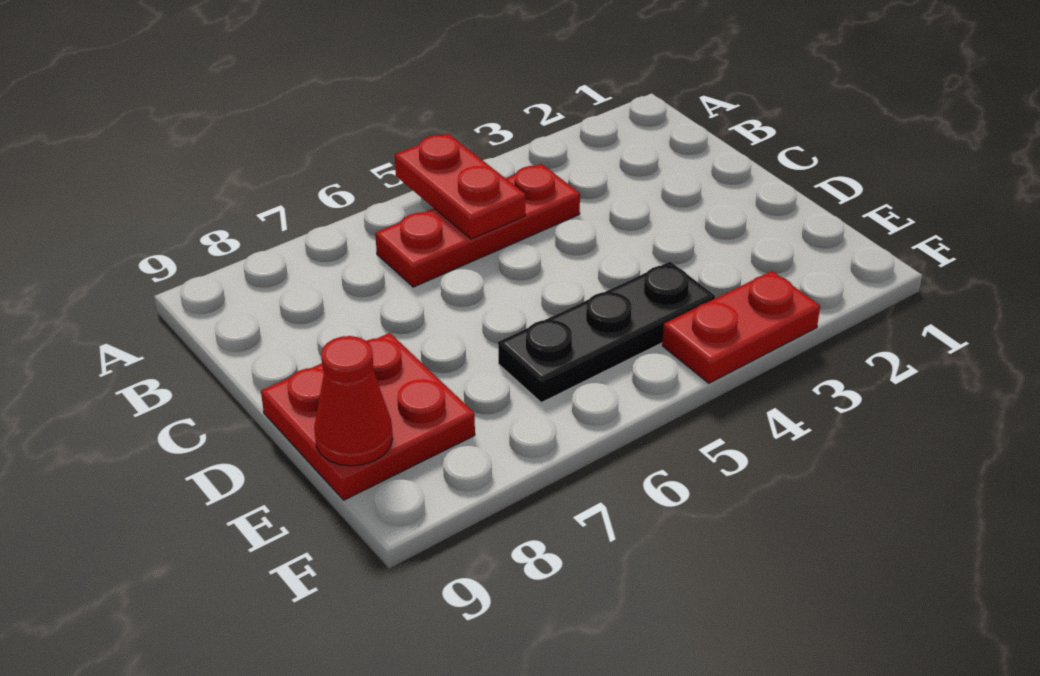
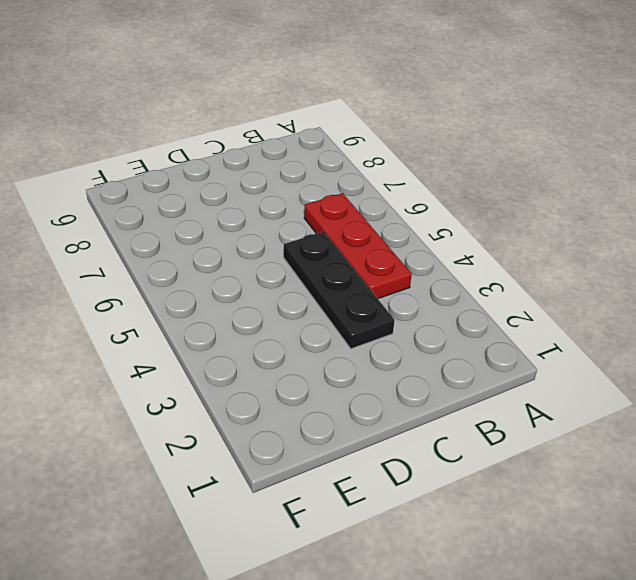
black plate C3:C5 level 1 -> black plate E4:E6 level 1
none -> red plate D8:E9 level 1
none -> red plate F3:F4 level 1

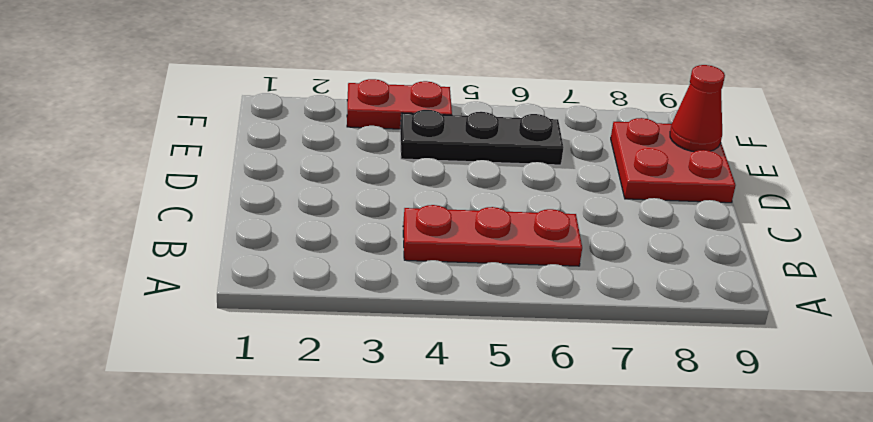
none -> red plate A5:B5 level 2

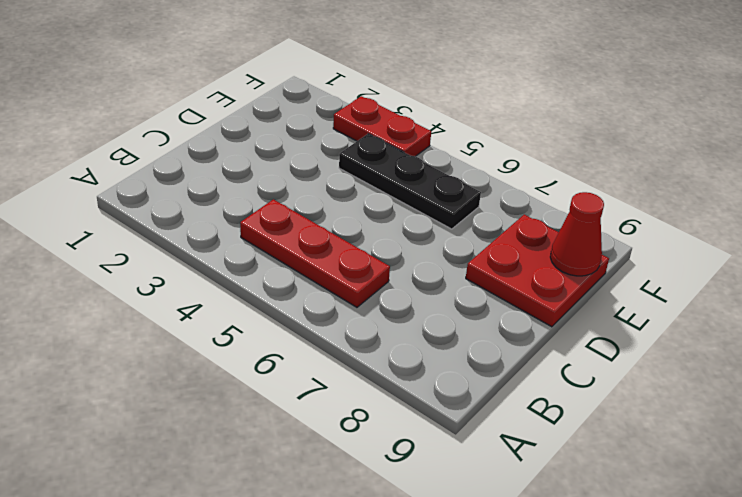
none -> red plate A5:B5 level 2

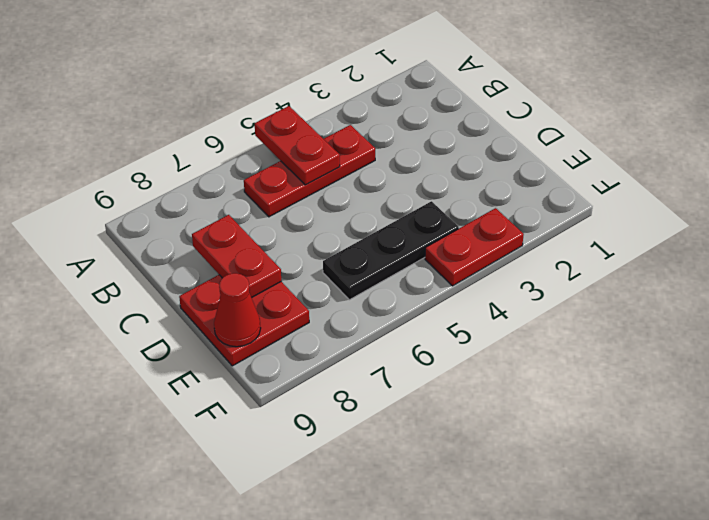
red plate C8:D8 level 2 -> none

